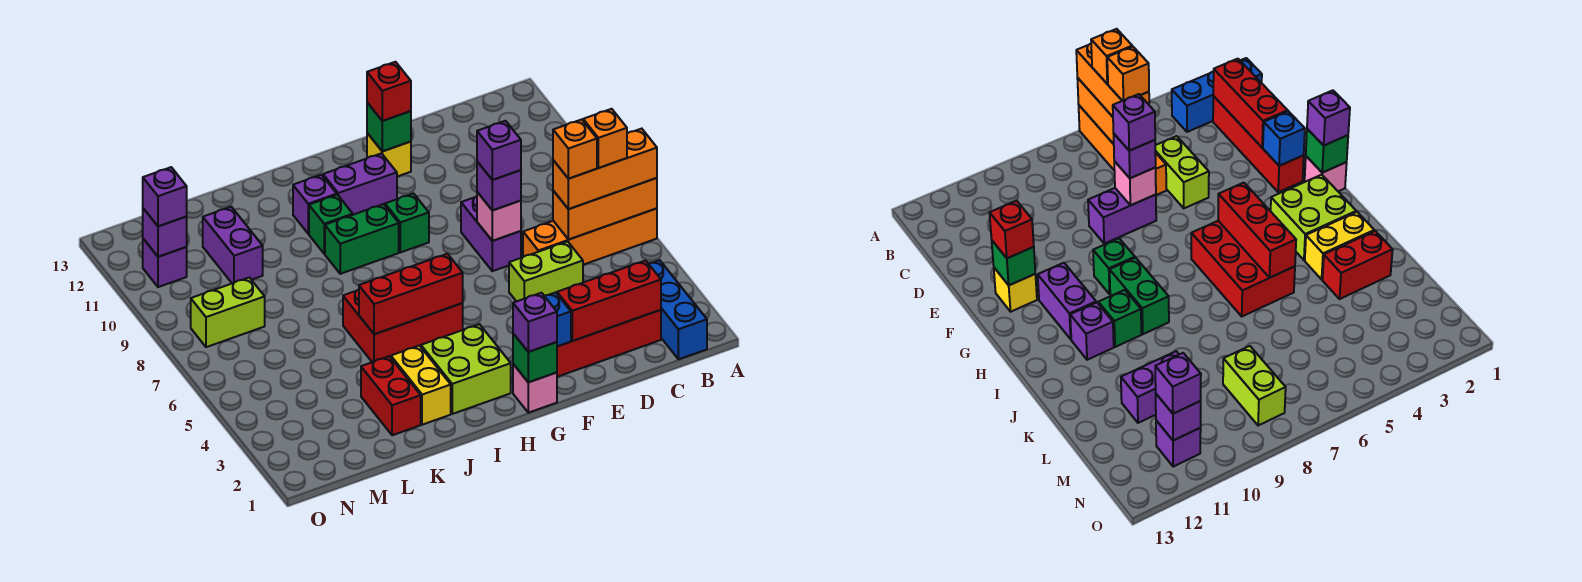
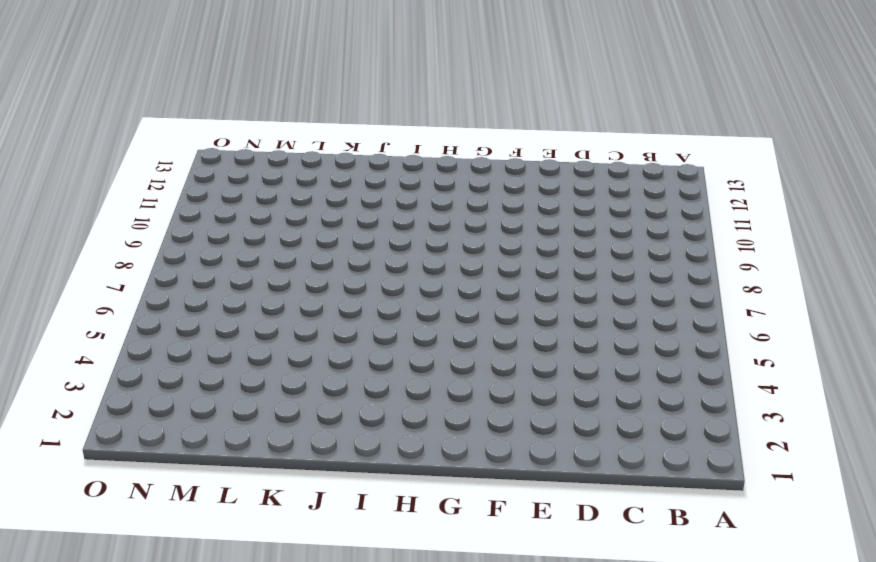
none -> orange brick A6:D6 level 1
none -> blue brick B1:B3 level 1
none -> red brick C2:F2 level 1
none -> lime brick D5:E5 level 1

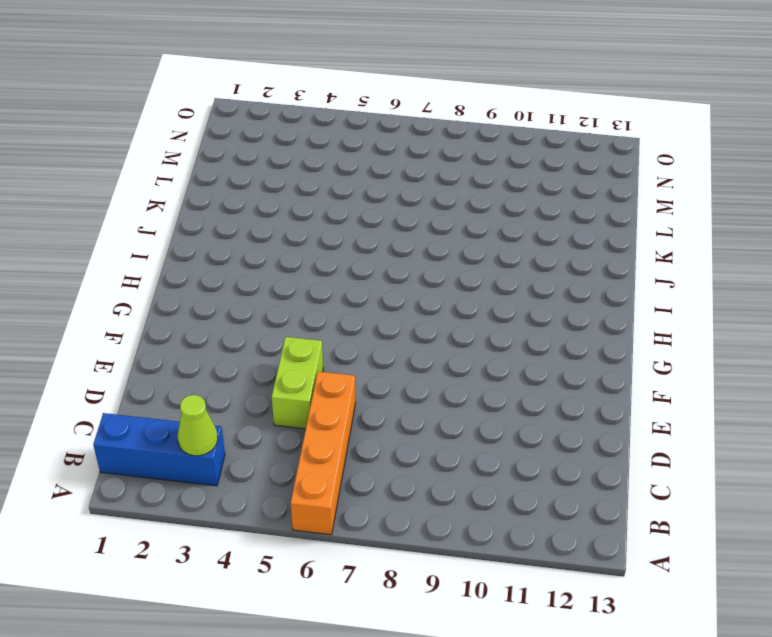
lime cone B3 level 2 -> none
none -> red brick C2:F2 level 1
none -> purple brick E7:E8 level 1
none -> yellow brick F12 level 1
none -> pink brick G1 level 1

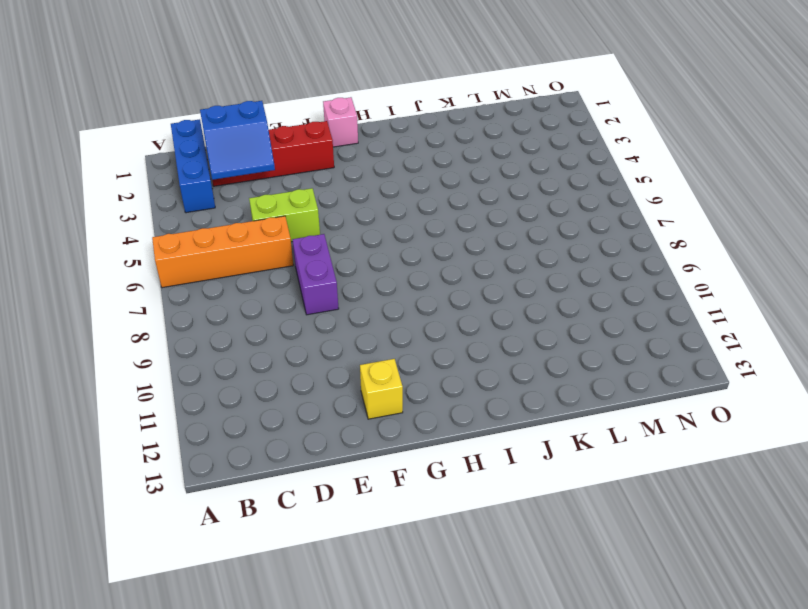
blue slope C2:D3 level 2 top 2 -> red brick C2:E2 level 2
none -> green brick G9 level 1
none -> purple brick G11:H11 level 1
none -> lime brick H2:I3 level 1
none -> red brick H5:J6 level 1

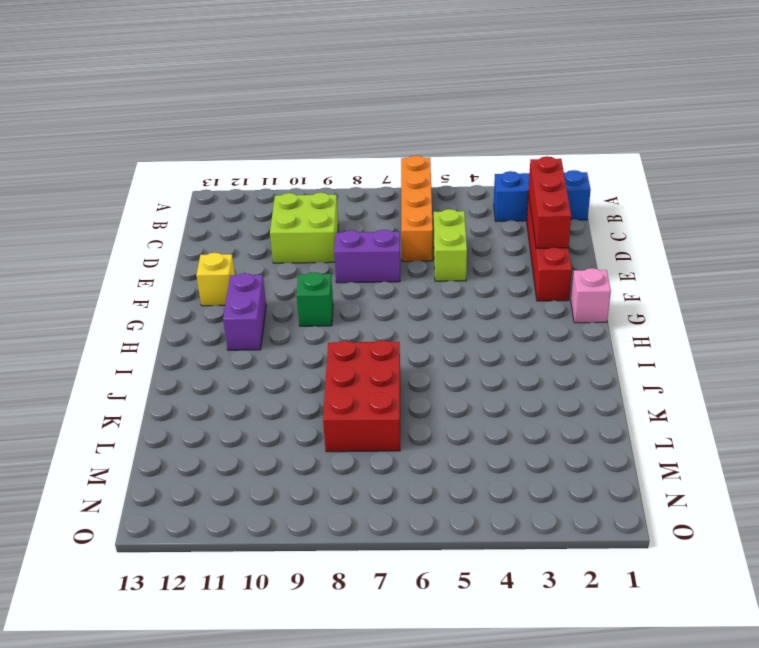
lime brick C9:D10 level 1 -> lime brick H2:I3 level 1
red brick J7:L8 level 1 -> red brick H5:J6 level 1
none -> green brick H9:I9 level 1
none -> green brick I10 level 1
none -> purple brick I11 level 1
none -> yellow brick J2:J3 level 1

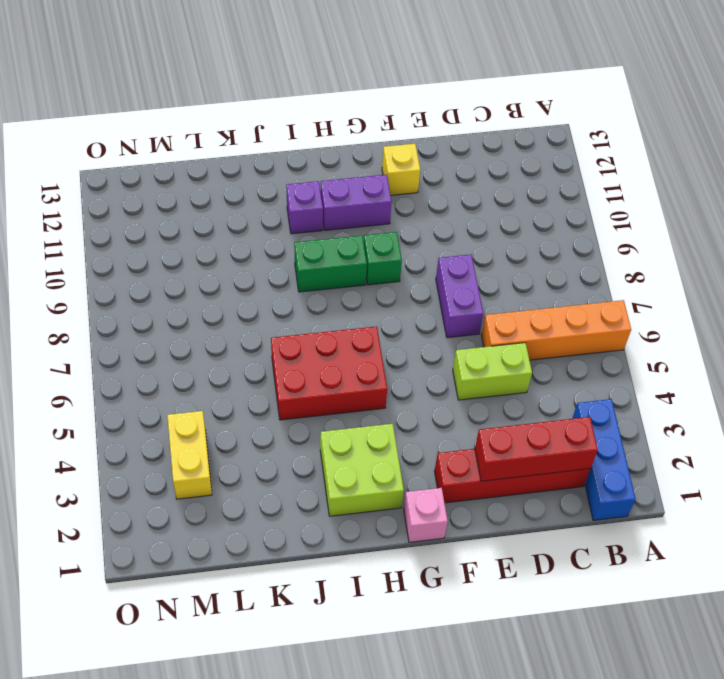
yellow brick M3:M4 level 1 -> yellow brick J2:J3 level 1
none -> green brick I10 level 1
none -> red brick K2:K3 level 1
none -> purple brick L10:L11 level 1
none -> lime brick M8:N8 level 1

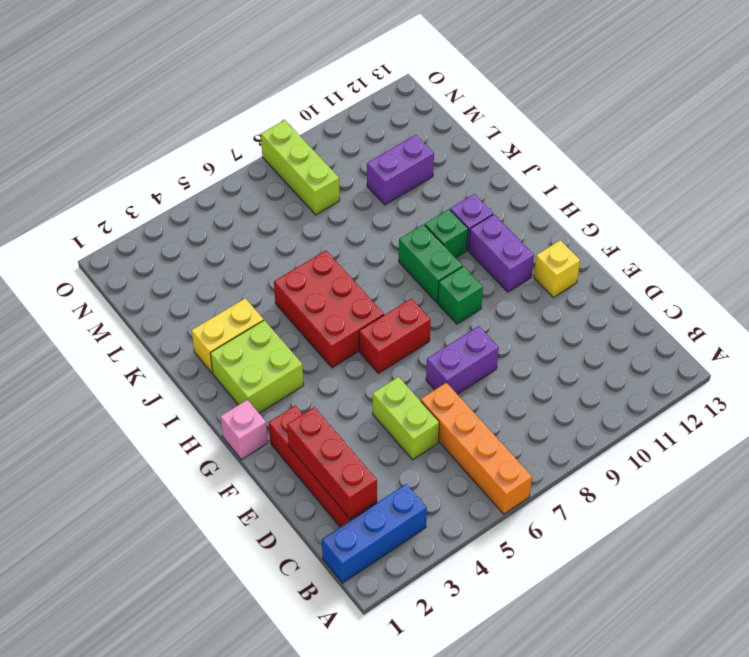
red brick G6:G7 level 1 -> red brick K2:K3 level 1
lime brick M8:O8 level 1 -> lime brick M8:N8 level 1
none -> purple brick N11 level 1
none -> orange brick A6:C6 level 2
none -> pink brick E7 level 2
none -> blue brick F2 level 2

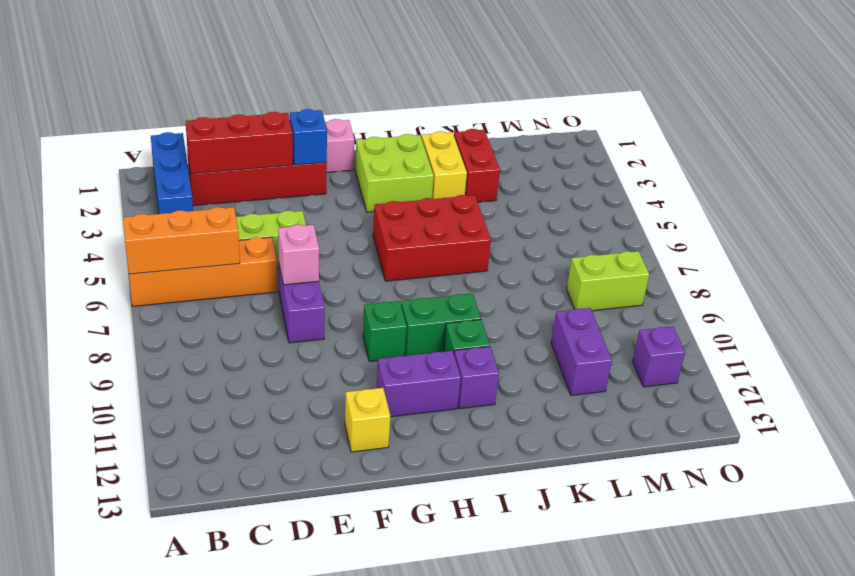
none -> green brick F12 level 2
none -> green brick G1 level 2
none -> red brick H5:J5 level 2
none -> purple brick N11 level 2

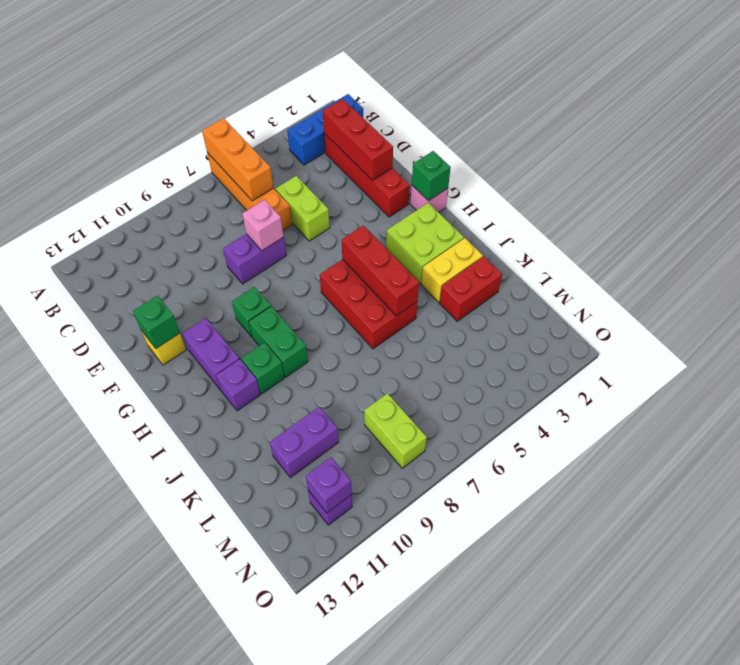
none -> blue brick F2 level 2
none -> orange brick A6:C6 level 3
none -> purple brick E7 level 3
none -> red brick F12 level 3

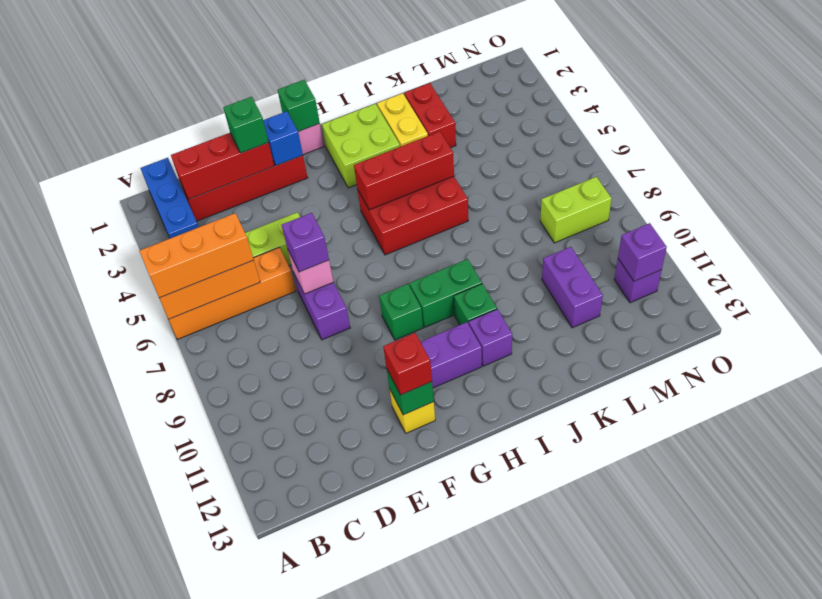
green brick E2 level 3 -> none
none -> purple brick G1 level 3
none -> purple brick N11 level 3
none -> orange brick B6 level 4
none -> orange brick C6 level 4

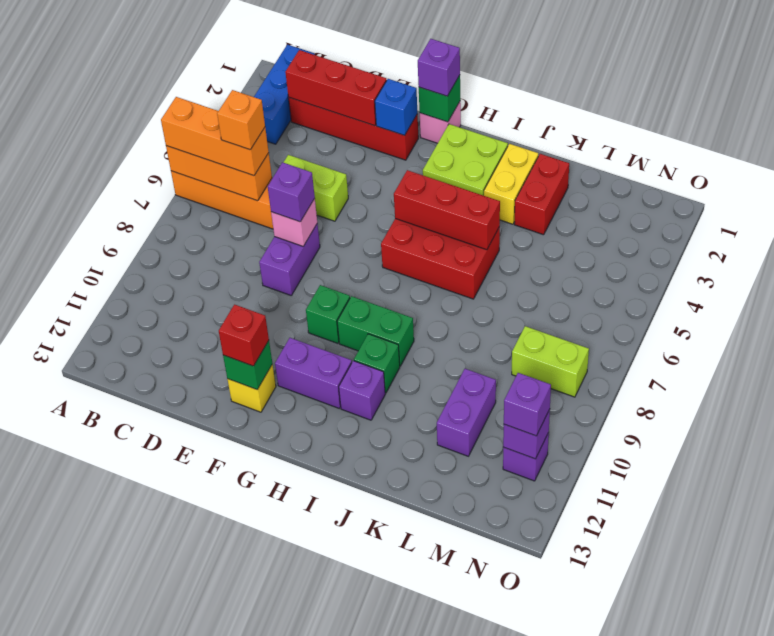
none -> orange brick B6 level 4
none -> purple brick E7 level 4

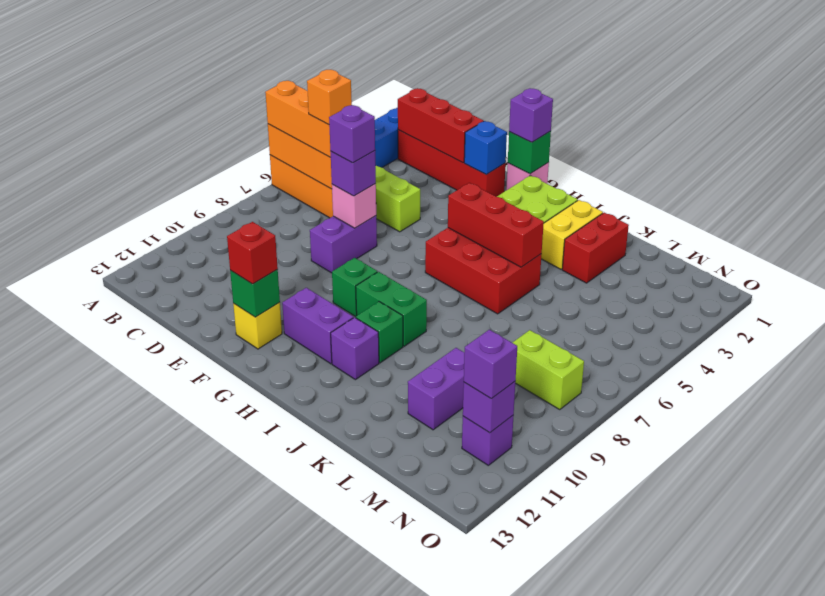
none -> orange brick B6 level 4

